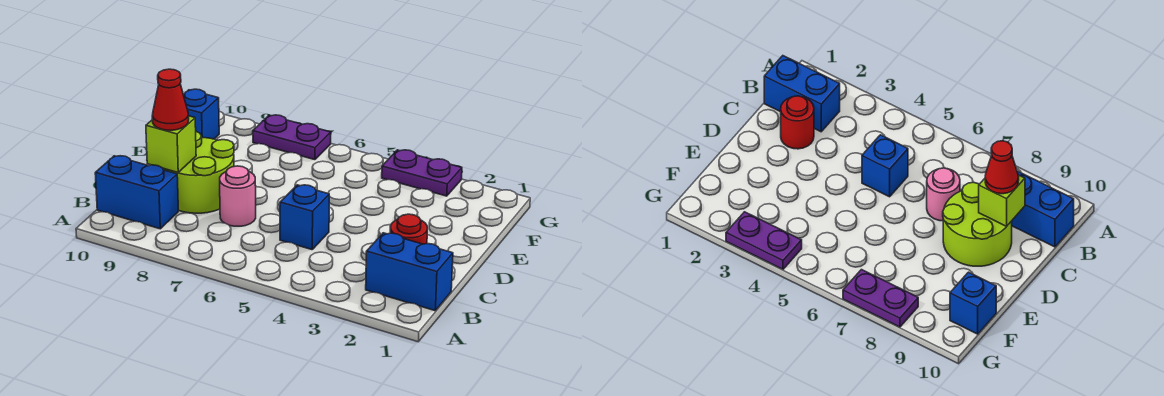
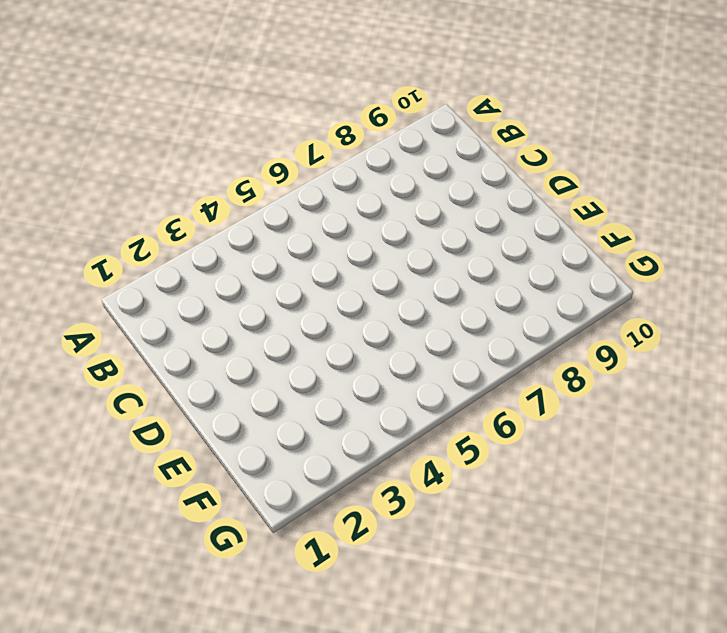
none -> blue brick B1:B2 level 1
none -> blue brick B9:B10 level 1

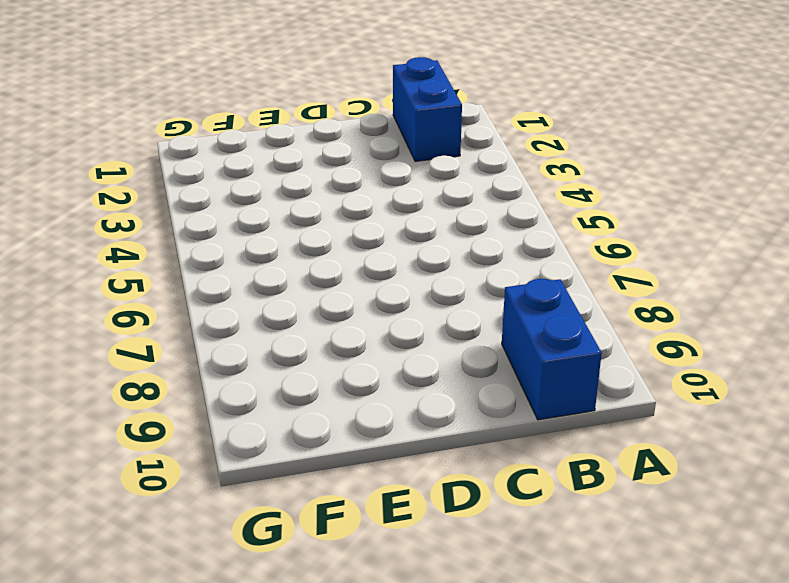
none -> red round brick C2 level 1
none -> blue brick C5 level 1

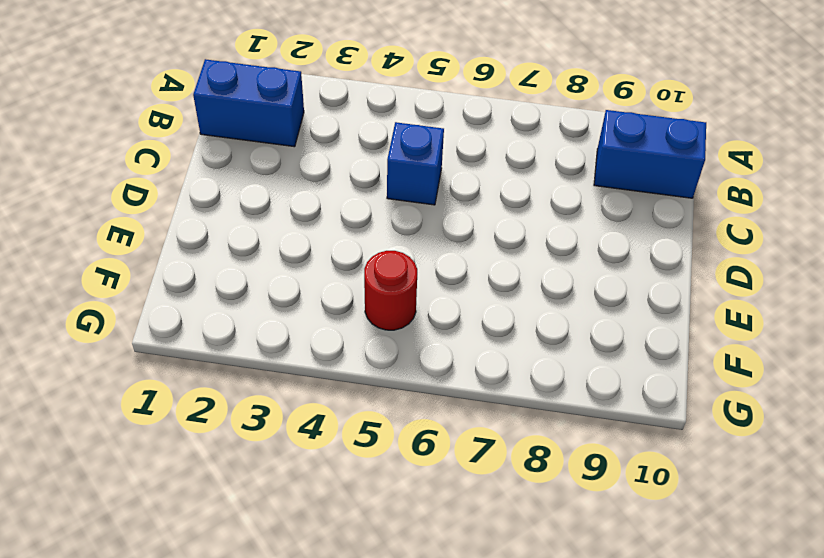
red round brick F5 level 1 -> red round brick C2 level 1
none -> pink round brick C7 level 1
none -> lime round brick C8:D9 level 1

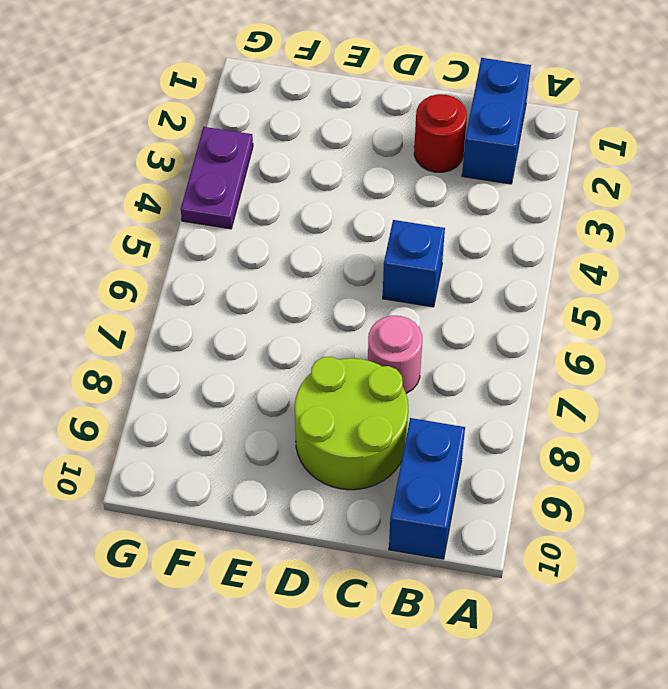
none -> blue brick F10 level 1
none -> purple plate G7:G8 level 1

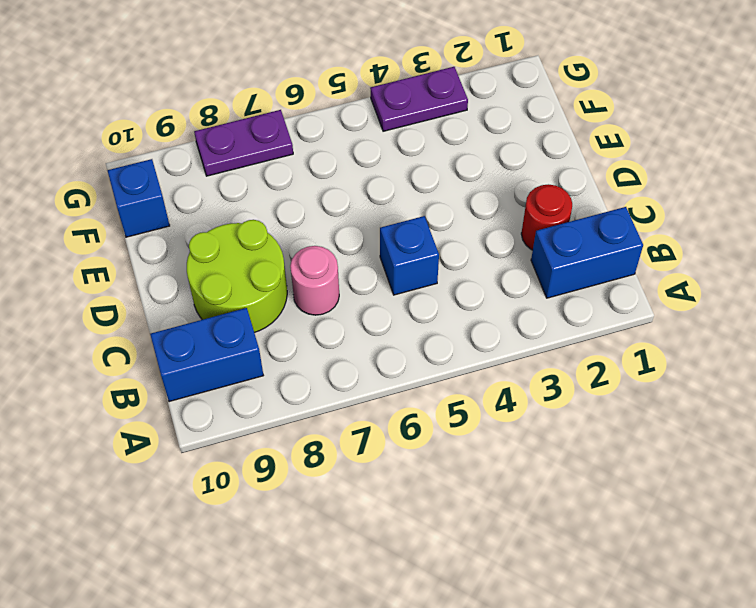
none -> lime brick C9 level 2
none -> red cone C9 level 3

